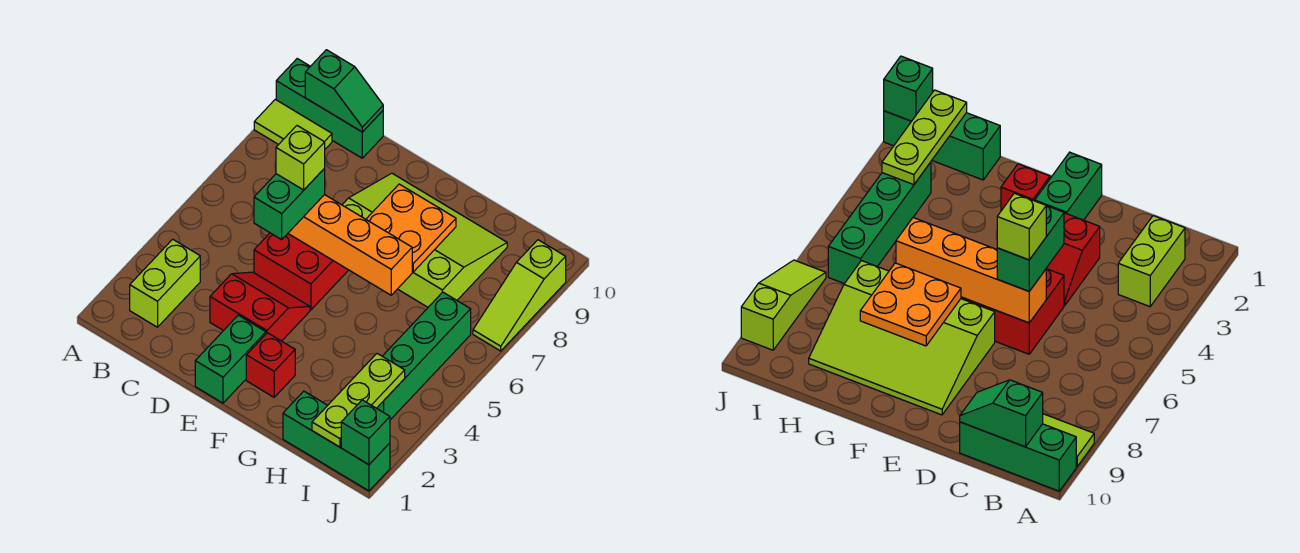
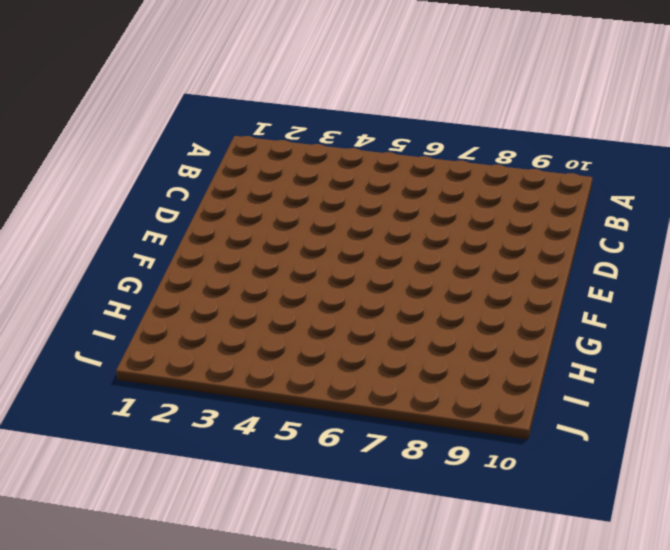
none -> lime tile A9:B9 level 1
none -> green brick A10:C10 level 1
none -> lime brick B2:B3 level 1

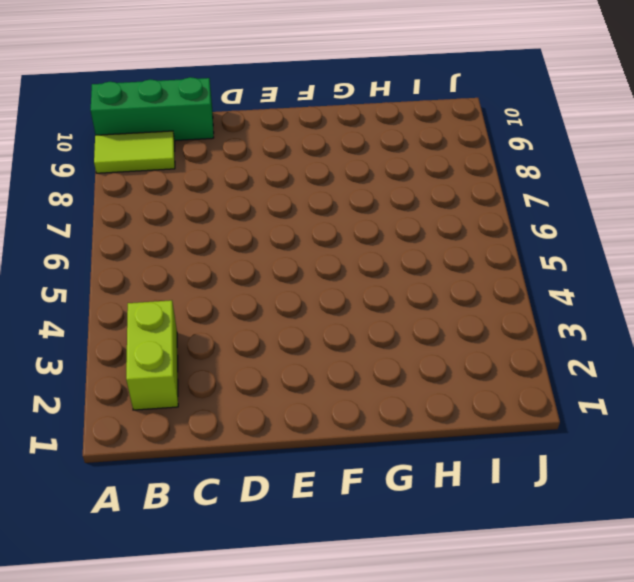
none -> red slope D3:E4 level 1 top 3
none -> red brick D5:E6 level 1
none -> green brick E1:E2 level 1

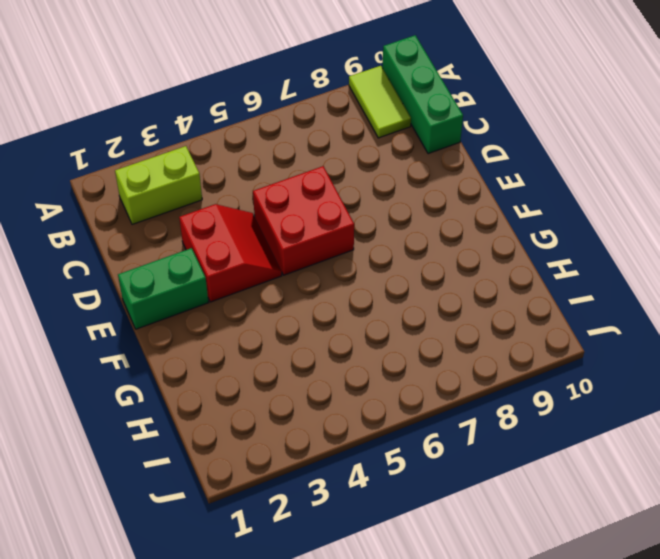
none -> lime slope E7:H9 level 1 top 7
none -> red brick F2 level 1
none -> green brick H1:J1 level 1

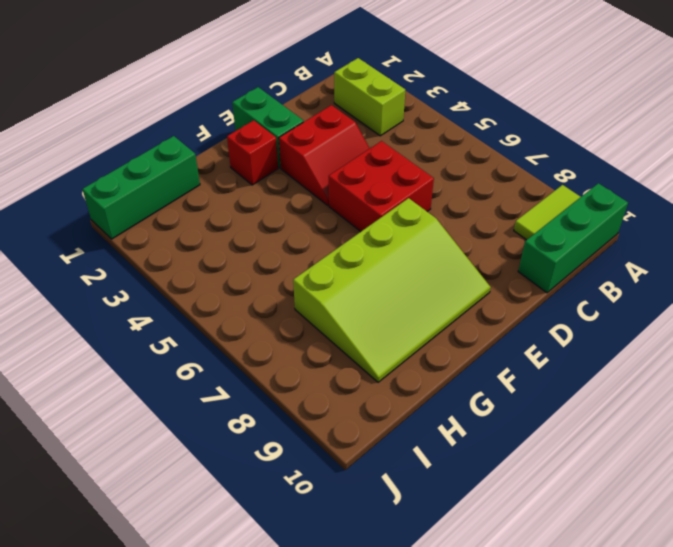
none -> green brick I3:I6 level 1
none -> lime slope J7:J9 level 1 top 9
none -> green slope B10:C10 level 2 top B

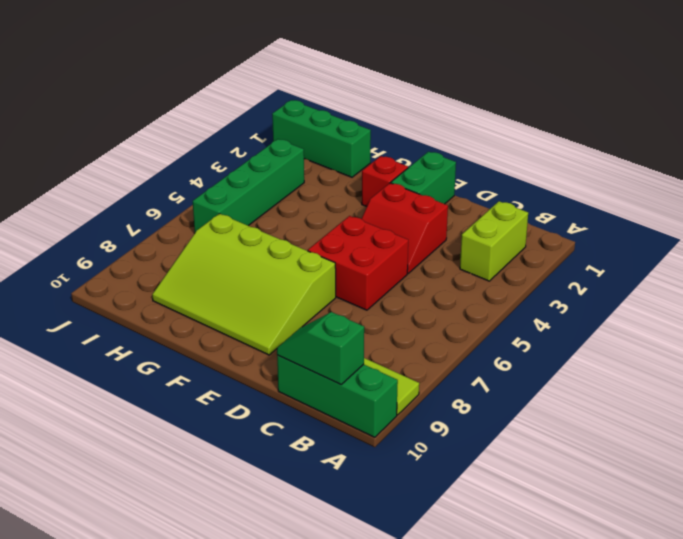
none -> lime slope J7:J9 level 1 top 9
none -> orange brick D6:G6 level 2
none -> orange plate F7:G8 level 2

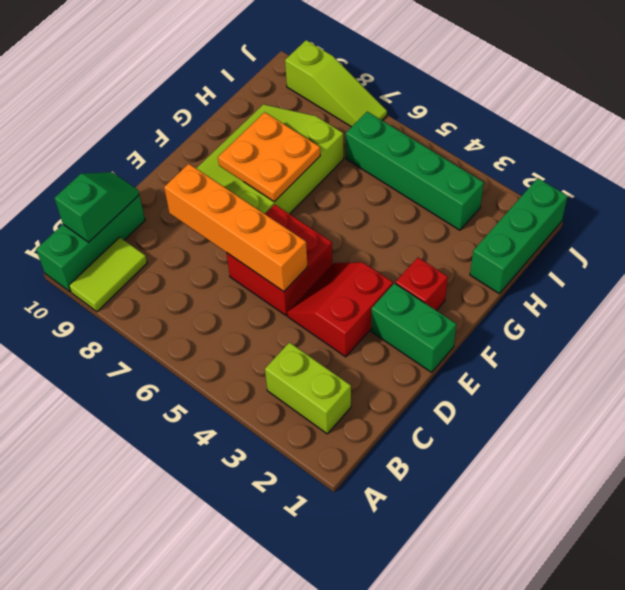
orange brick D5:D8 level 2 -> orange brick D6:G6 level 2
none -> lime plate I1:I3 level 2
none -> green brick J1 level 2
none -> green brick D5:D6 level 3

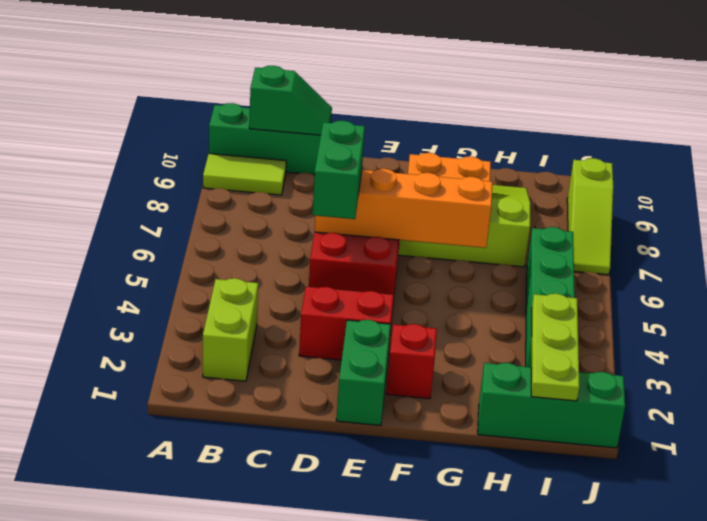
none -> green brick J1 level 2
none -> lime brick D6 level 4

